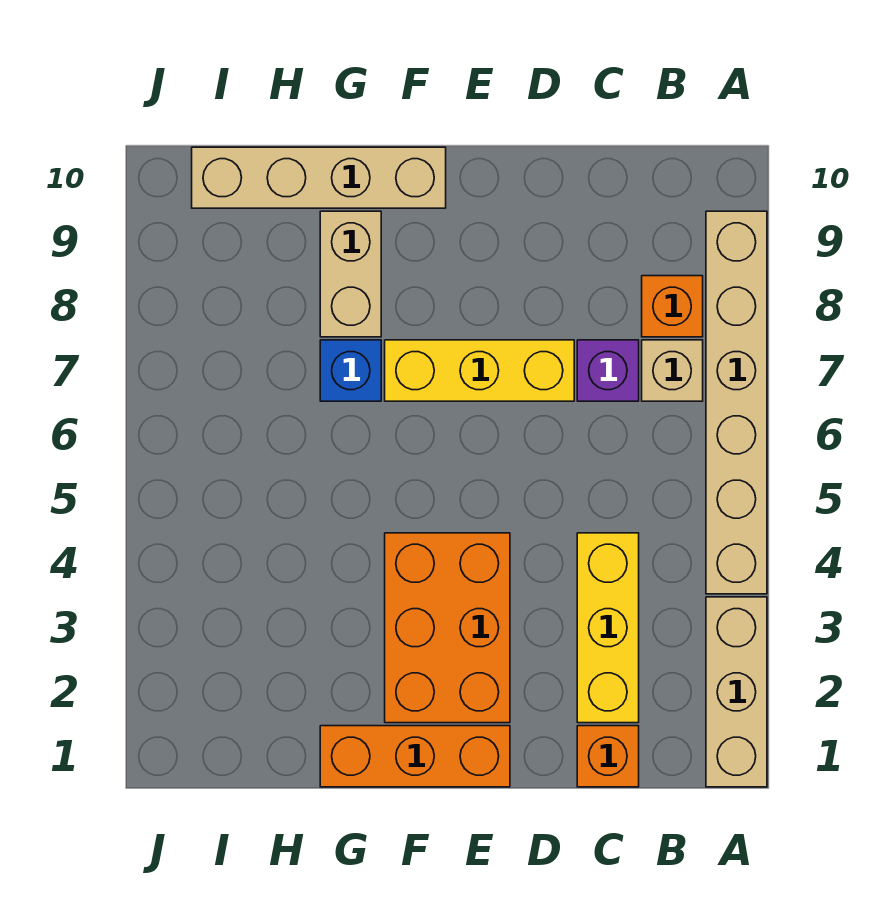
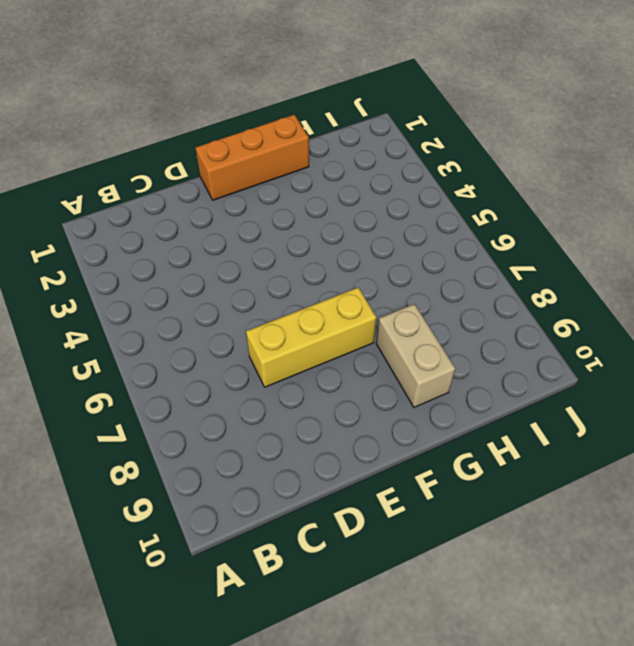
none -> tan brick A1:A3 level 1
none -> tan brick A4:A9 level 1
none -> tan brick B7 level 1

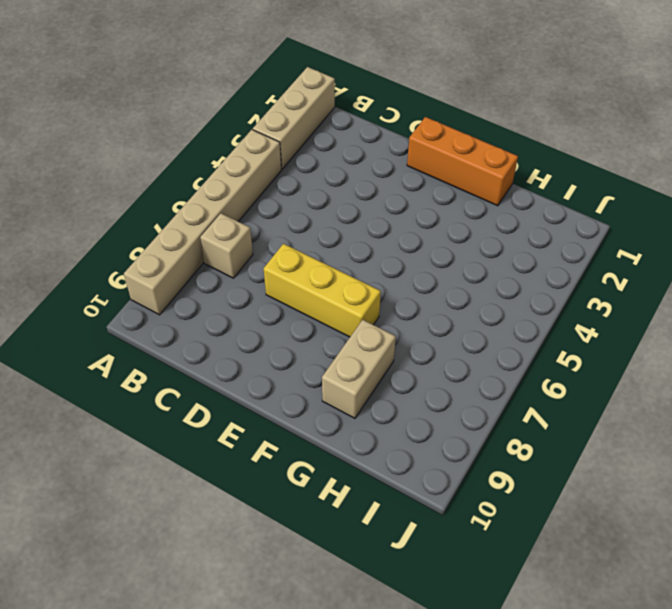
none -> orange brick B8 level 1
none -> orange brick C1 level 1
none -> yellow brick C2:C4 level 1

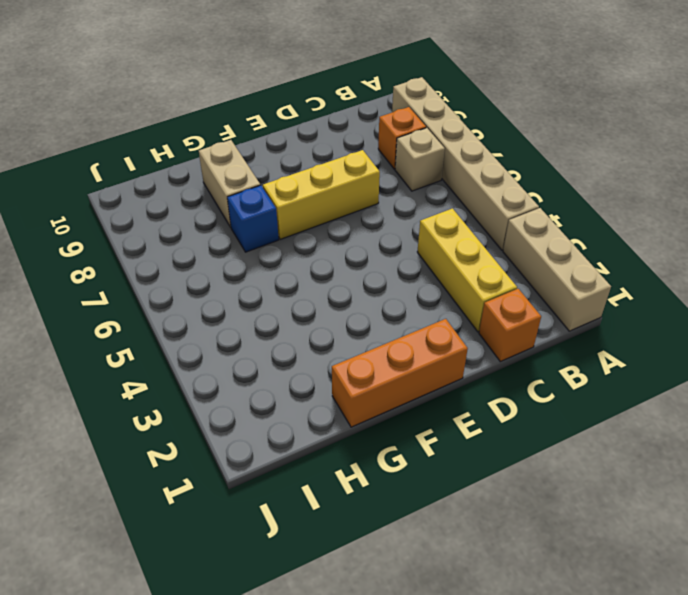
none -> purple brick C7 level 1
none -> orange brick E2:F4 level 1
none -> tan brick F10:I10 level 1

